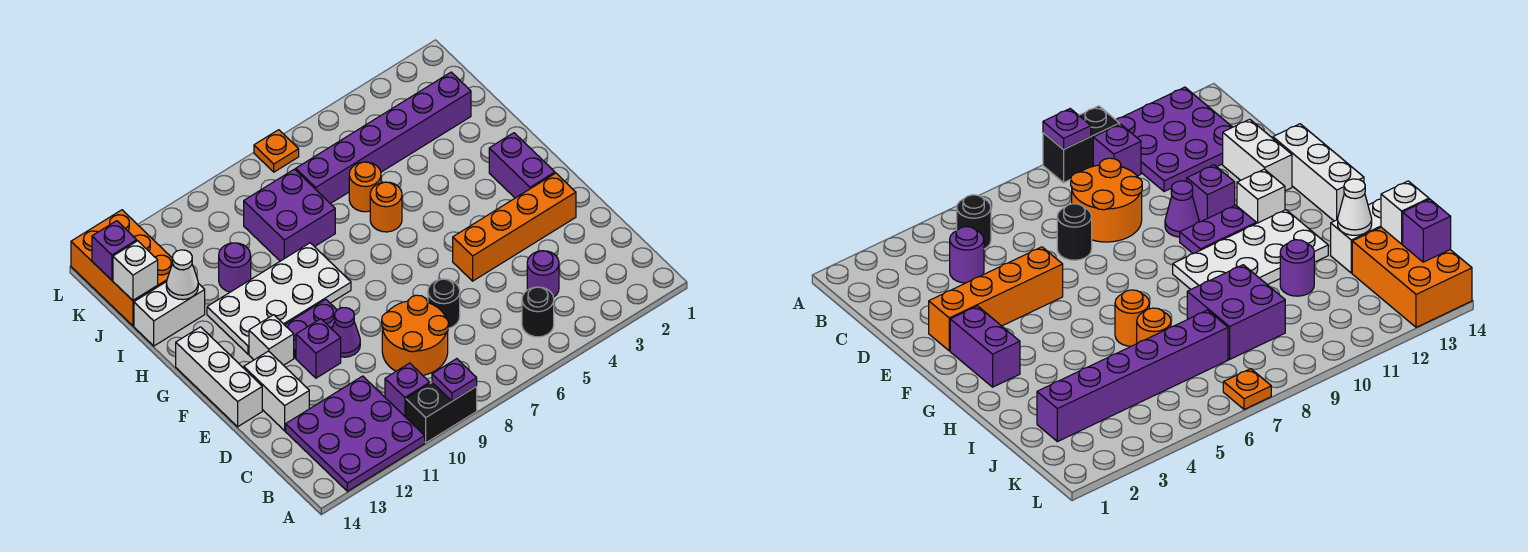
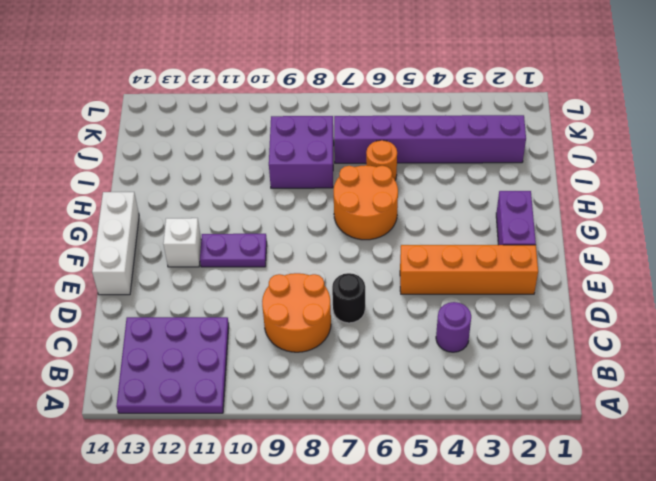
orange round brick G6:H7 level 1 -> orange round brick H6 level 1
none -> black brick A9:A10 level 1
none -> black round brick B5 level 1
none -> purple brick B10 level 1

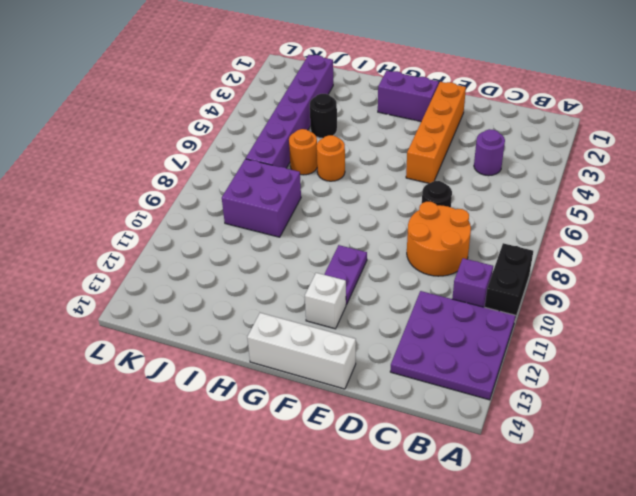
black round brick I4 level 1 -> black round brick B5 level 1
none -> white brick D13:E13 level 1
none -> purple cone E10 level 1
none -> purple brick E11 level 1

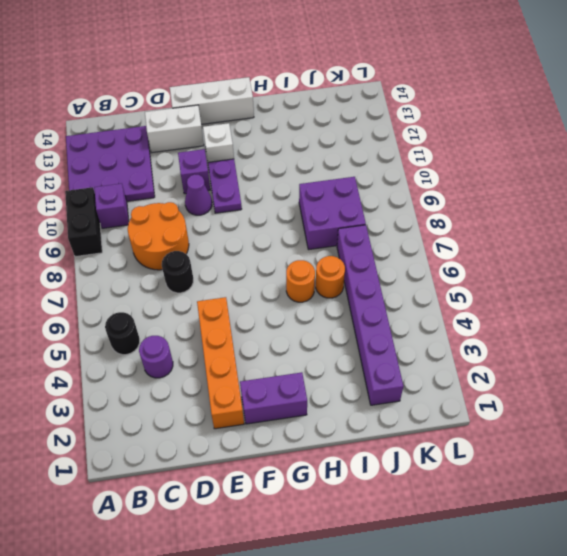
none -> white plate G9:H12 level 1
none -> purple round brick I11 level 1
none -> white brick I13:I14 level 1

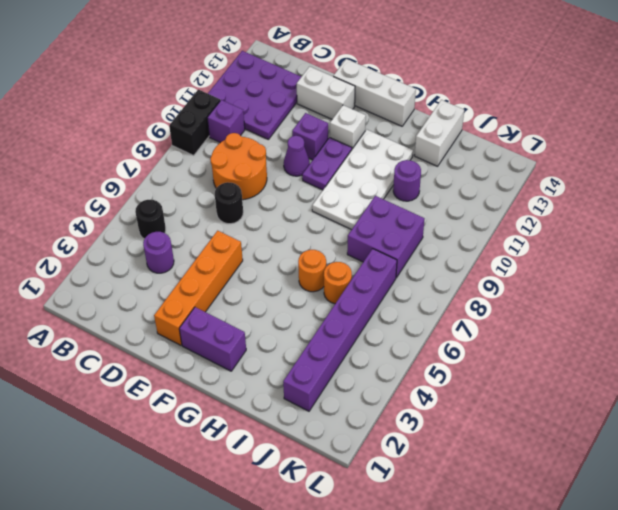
none -> orange brick J13:L14 level 1
none -> orange plate L7 level 1
none -> purple plate A9 level 2

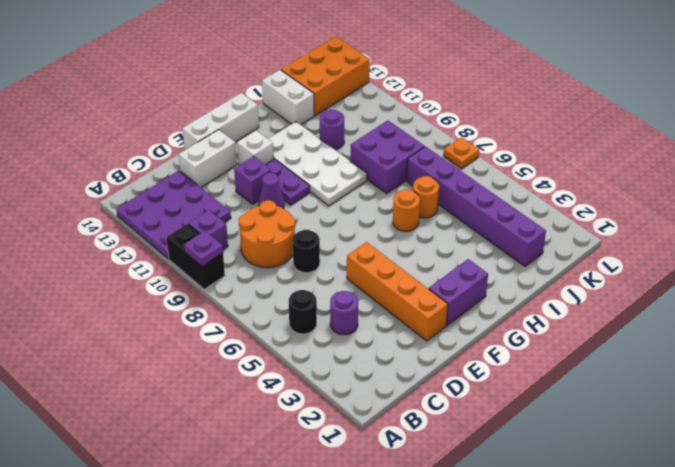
none -> white cone I13 level 2
none -> white brick J14 level 2
none -> purple brick K14 level 2

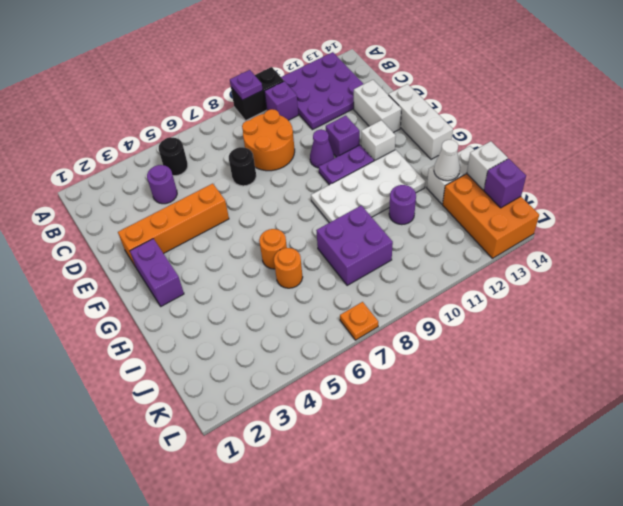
none -> purple brick J2:J7 level 1

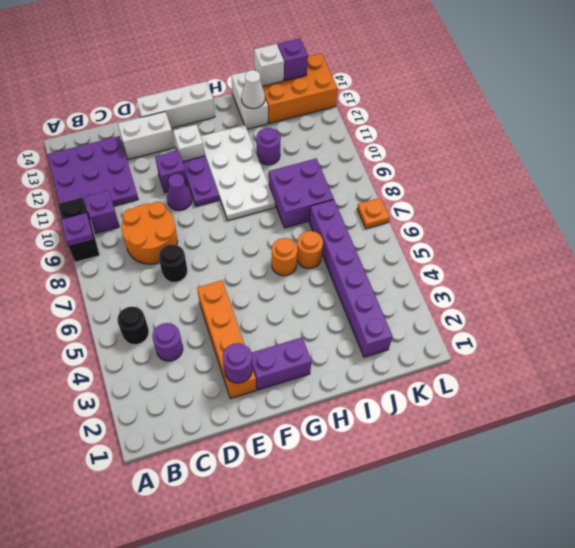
purple round brick E2 level 2 -> none

